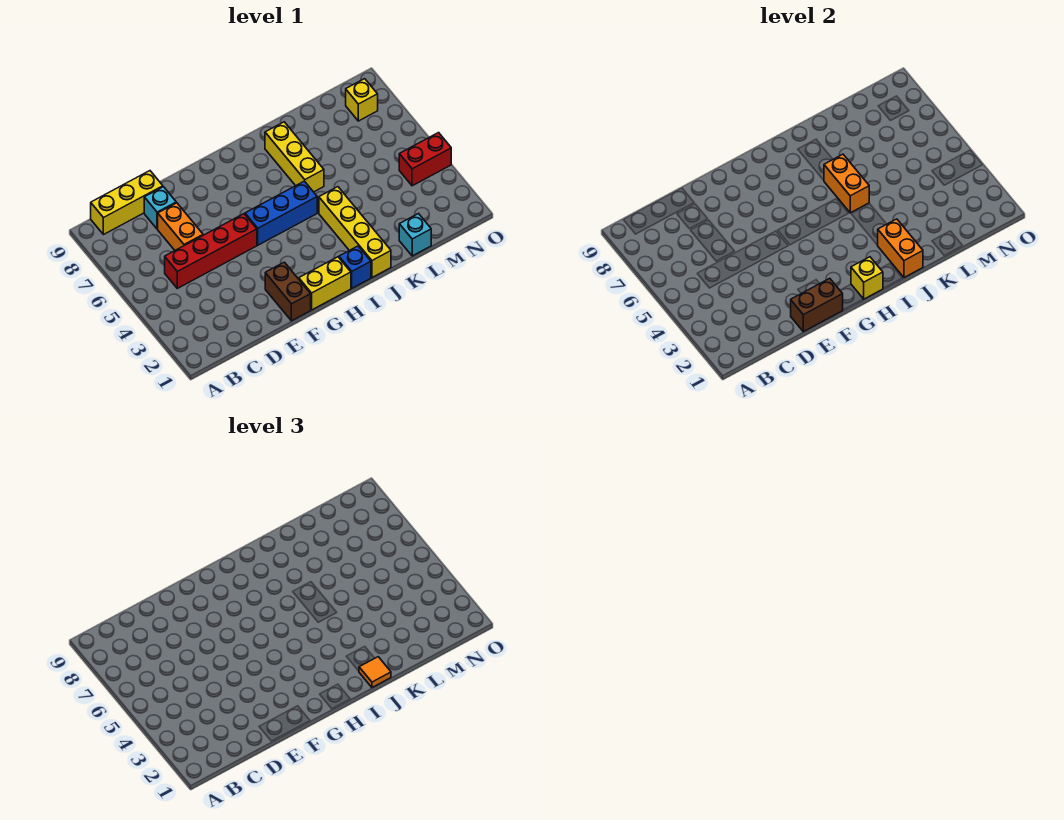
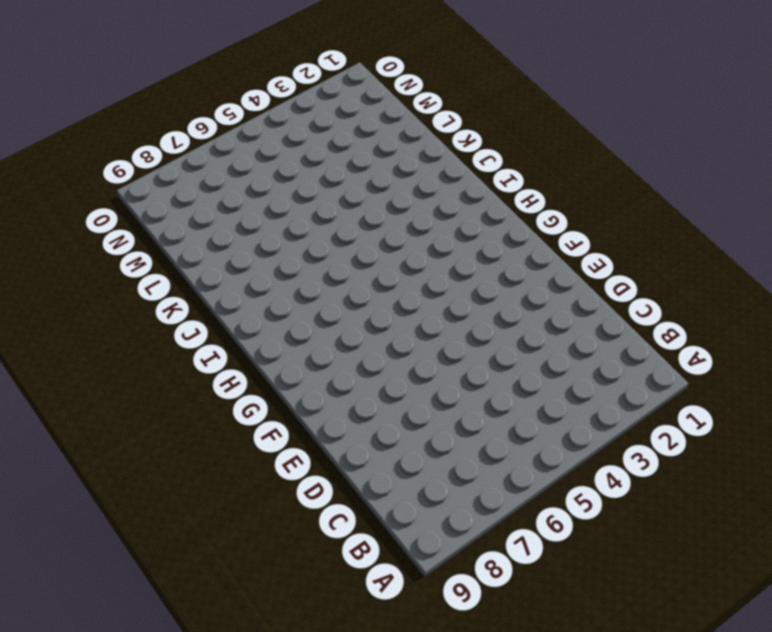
none -> yellow brick B9:D9 level 1
none -> red brick C5:F5 level 1
none -> orange brick D6:D7 level 1

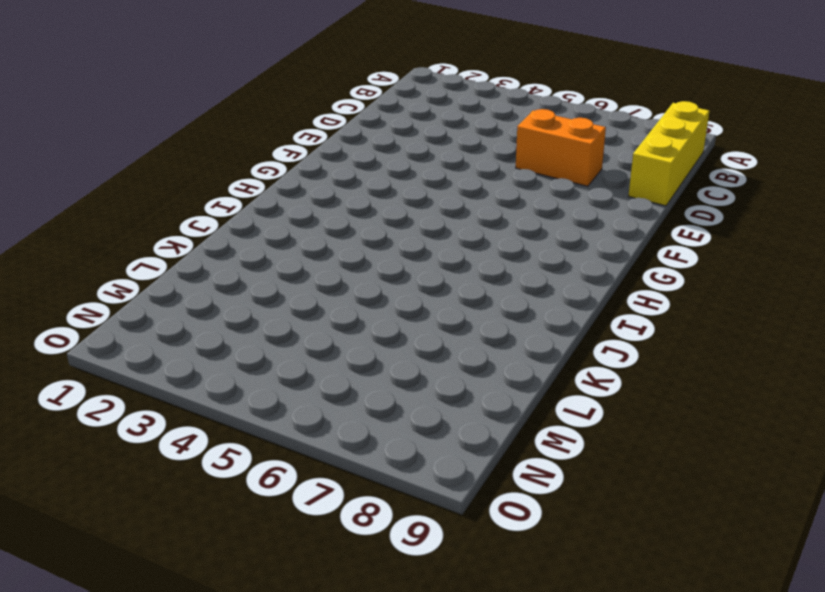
none -> red brick C5:F5 level 1
none -> cyan brick D8 level 1
none -> brown brick F1:F2 level 1

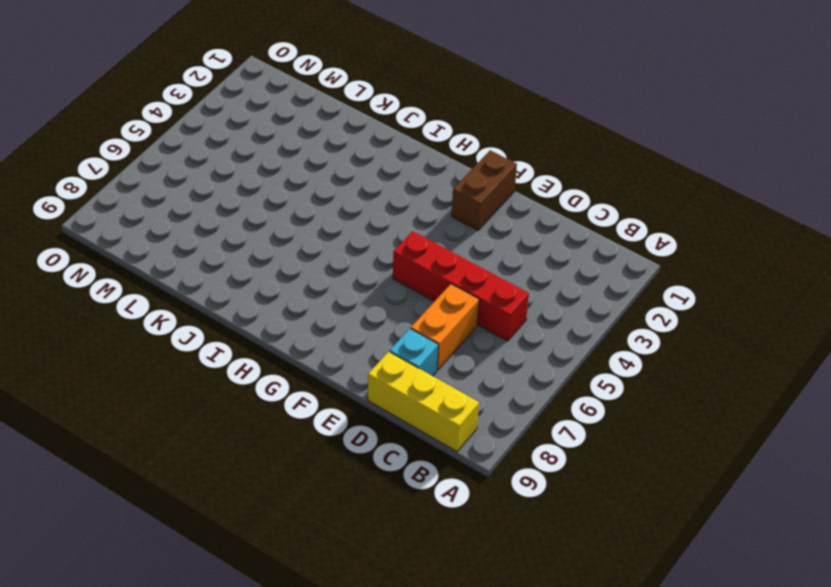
none -> yellow brick G1:H1 level 1
none -> blue brick G5:I5 level 1
none -> blue brick I1 level 1

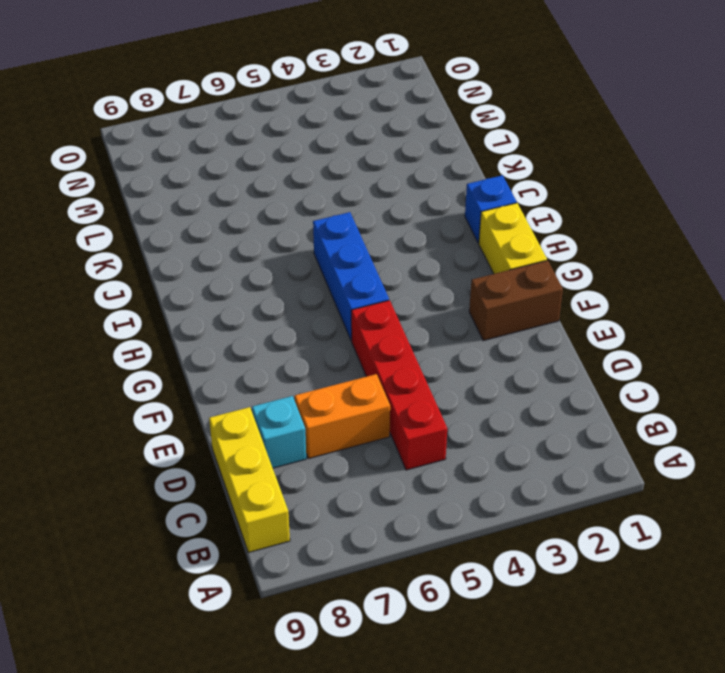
none -> yellow brick J1:J4 level 1
none -> yellow brick J6:J8 level 1
none -> cyan brick L1 level 1

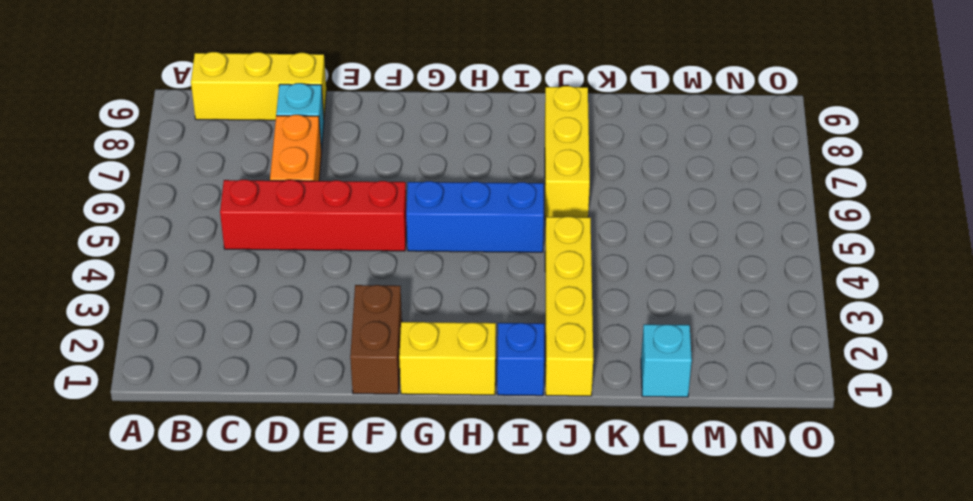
none -> red brick N4:O4 level 1
none -> yellow brick N8 level 1
none -> brown brick E1:F1 level 2

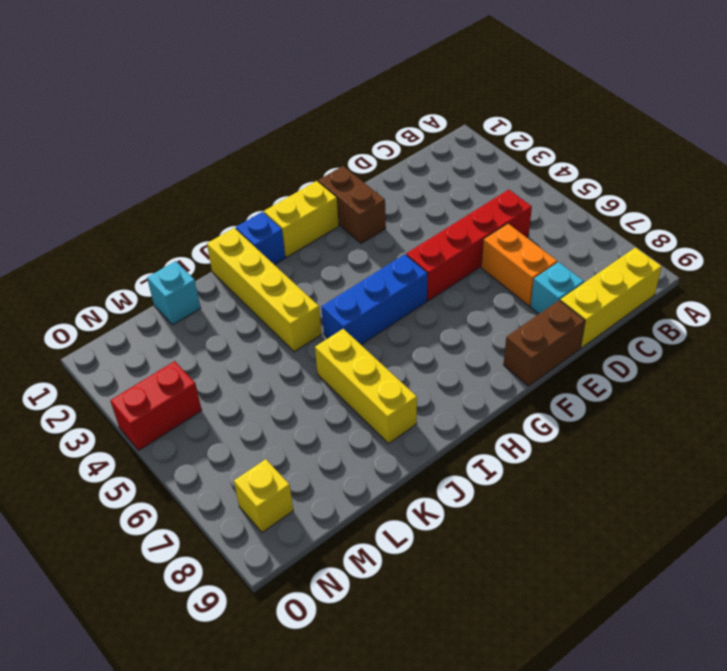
brown brick E9:F9 level 1 -> brown brick E1:F1 level 2
none -> yellow brick H1 level 2
none -> orange brick J1:J2 level 2
none -> orange brick J5:J6 level 2

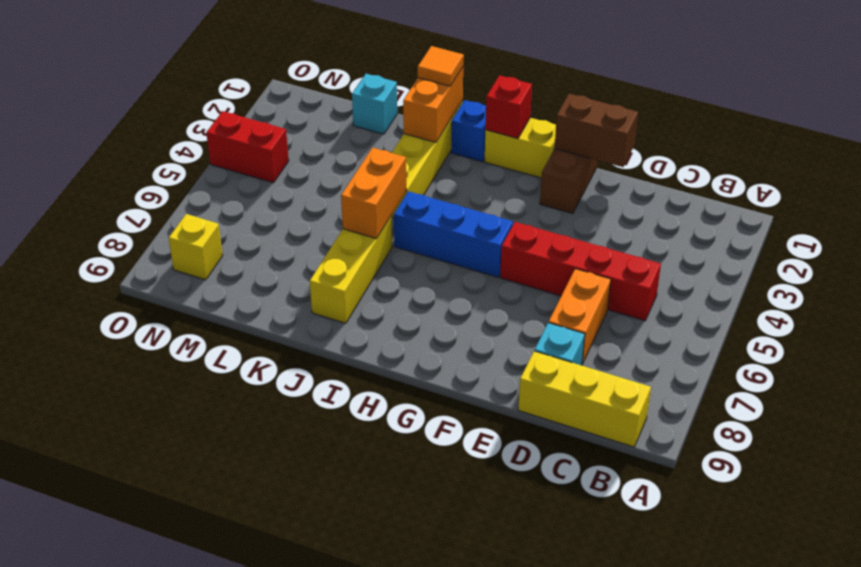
red brick H1 level 2 -> yellow brick H1 level 2

